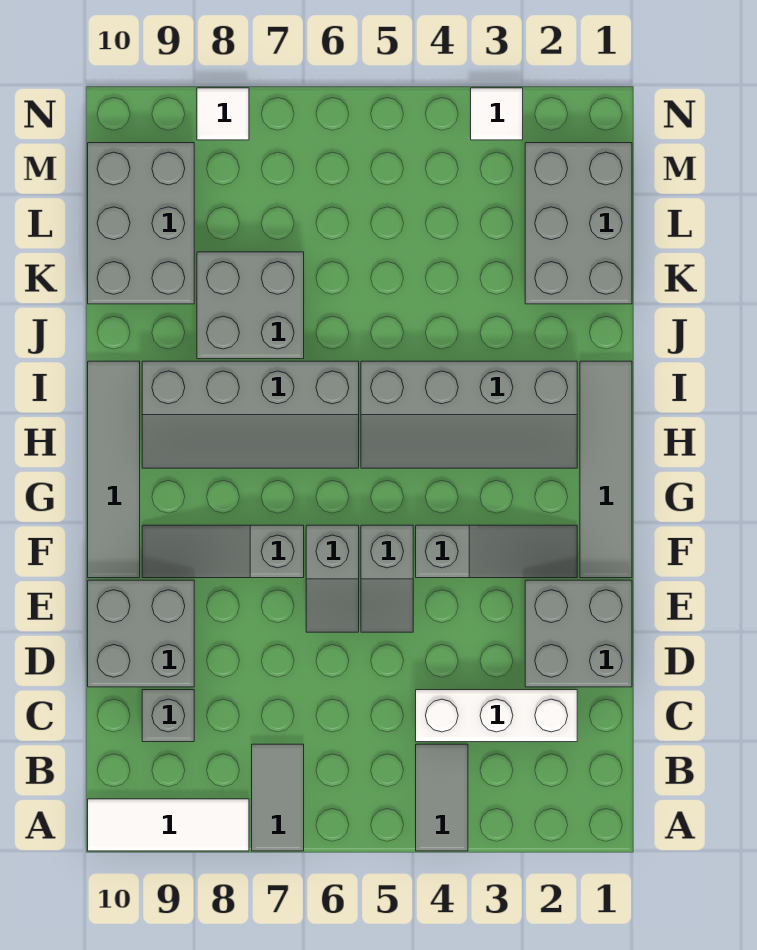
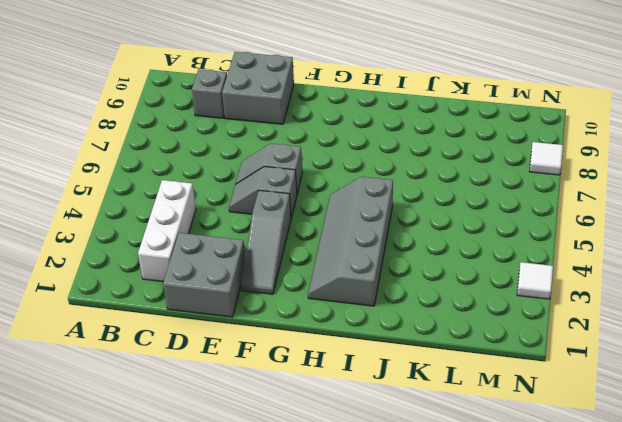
none -> grey tile A4:B4 level 1
none -> grey tile A7:B7 level 1
none -> white tile A8:A10 level 1

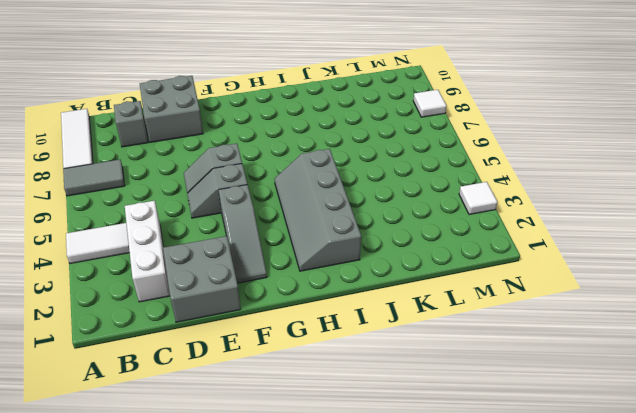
white tile A4:B4 level 1 -> grey tile A4:B4 level 1
none -> grey tile F1:I1 level 1
none -> grey slope F7:F9 level 1 top 7
none -> grey tile F10:I10 level 1

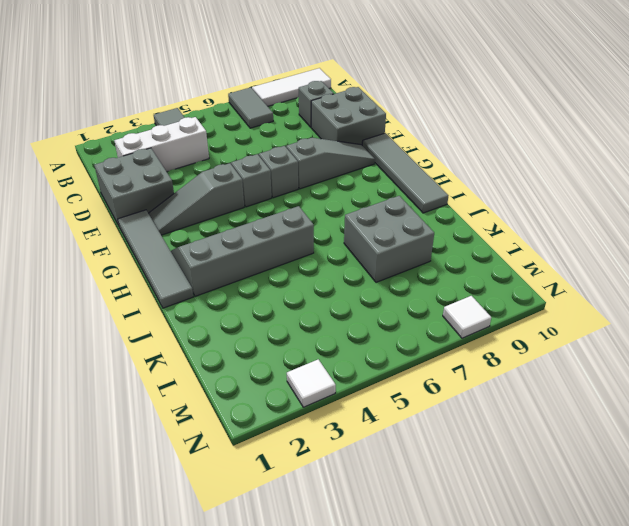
none -> grey slope H6:I9 level 1 top I
none -> grey brick K1:M2 level 1
none -> grey brick K9:M10 level 1

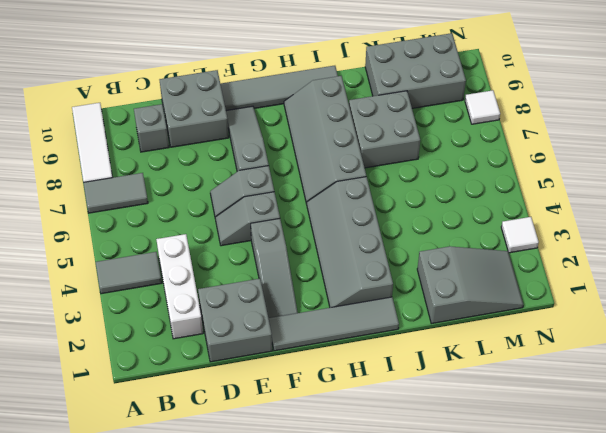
grey slope K1:M2 level 1 top K -> grey brick K1:M2 level 1

